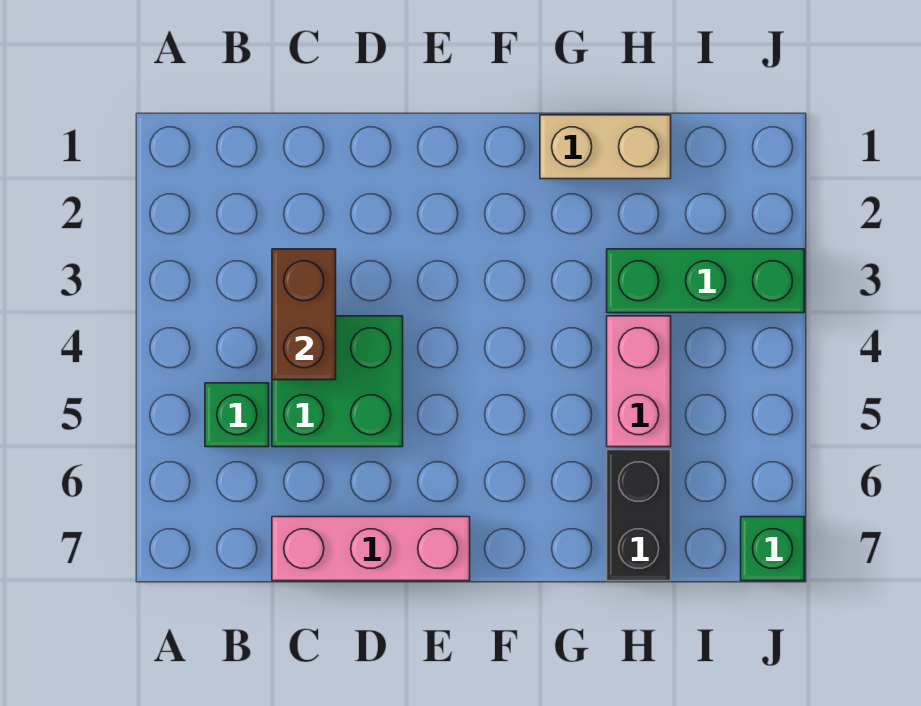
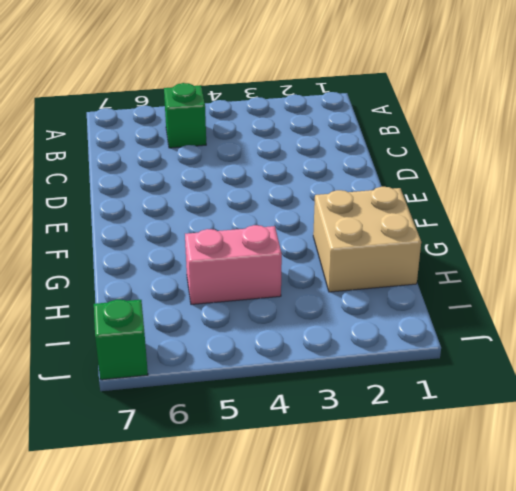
tan brick G1:H2 level 1 -> tan brick G1:H1 level 1
none -> green brick C4:D5 level 1
none -> pink brick C7:E7 level 1

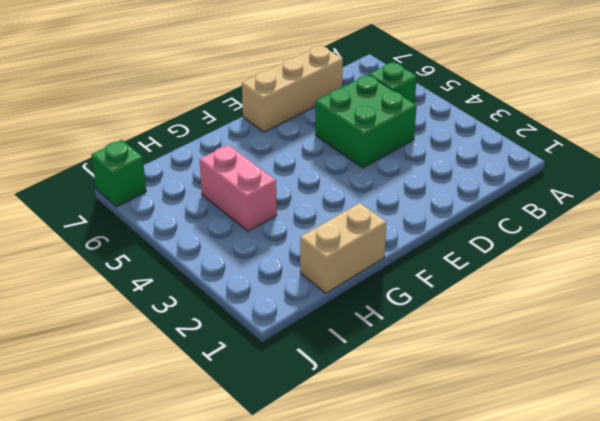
tan brick C7:E7 level 1 -> pink brick C7:E7 level 1
none -> green brick H3:J3 level 1
none -> black brick H6:H7 level 1

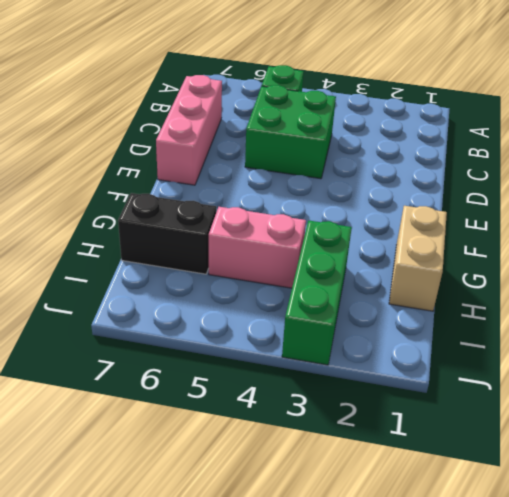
none -> green brick J7 level 1
none -> brown brick C3:C4 level 2

